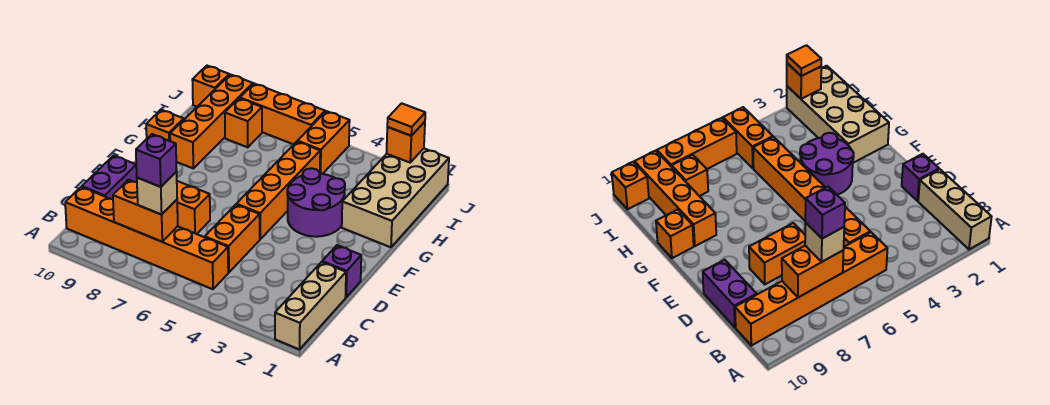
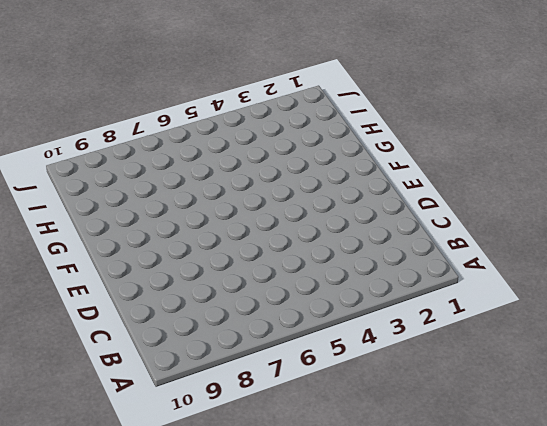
none -> tan brick A1:C1 level 1
none -> orange brick B5:B10 level 1
none -> orange brick C5:D5 level 1

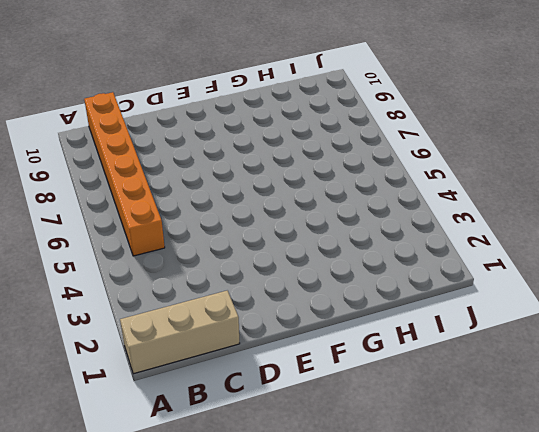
none -> orange brick C5:D5 level 1
none -> purple brick C10:D10 level 1
none -> purple brick D1 level 1

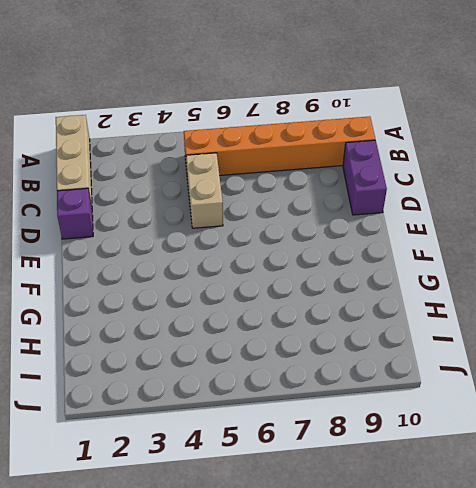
tan brick C5:D5 level 1 -> orange brick C5:D5 level 1
none -> orange brick D7:D8 level 1
none -> orange brick E5:H5 level 1
none -> purple round brick F3:G4 level 1

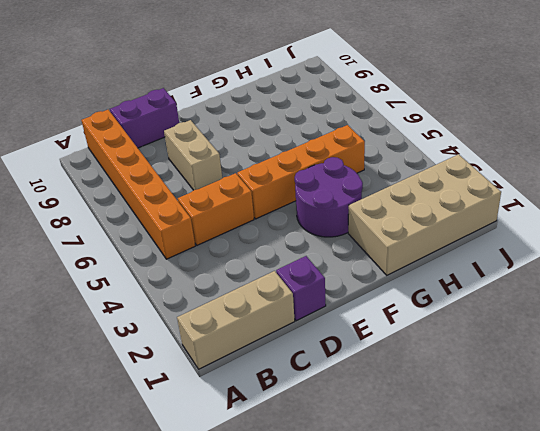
tan brick D7:D8 level 1 -> orange brick D7:D8 level 1
none -> orange brick G9:J9 level 1
none -> orange brick G10 level 1
none -> orange brick I5:J5 level 1

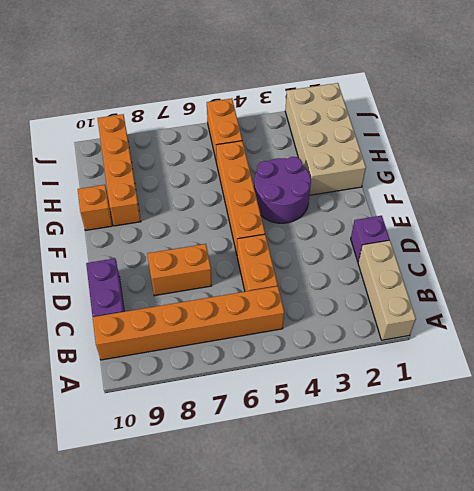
none -> orange brick I8 level 1
none -> orange brick J6:J8 level 1
none -> orange brick J10 level 1

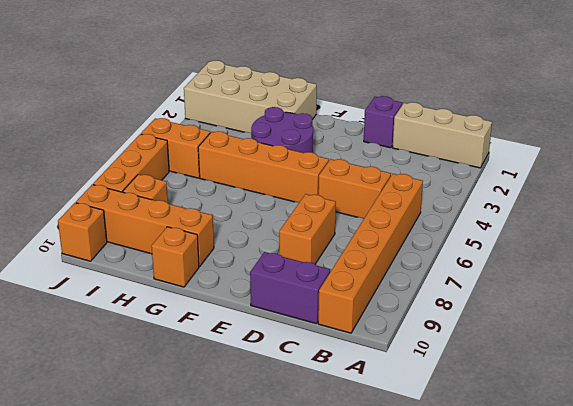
none -> orange brick B7:B8 level 2
none -> orange brick J2 level 2
none -> tan brick B7 level 3

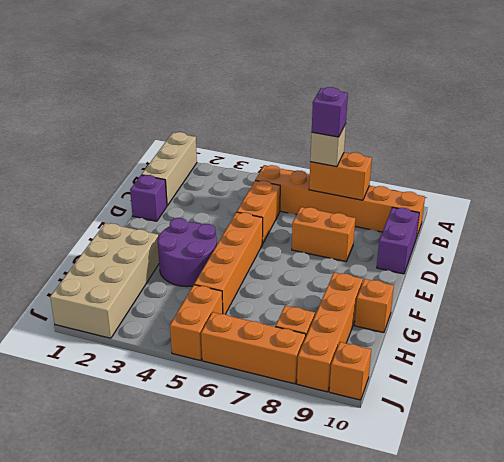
none -> orange brick J2 level 2
none -> orange tile J2 level 3

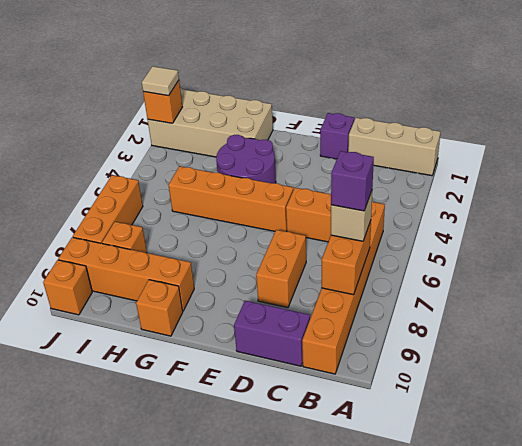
tan tile J2 level 3 -> orange tile J2 level 3
none -> orange brick I5:J5 level 1

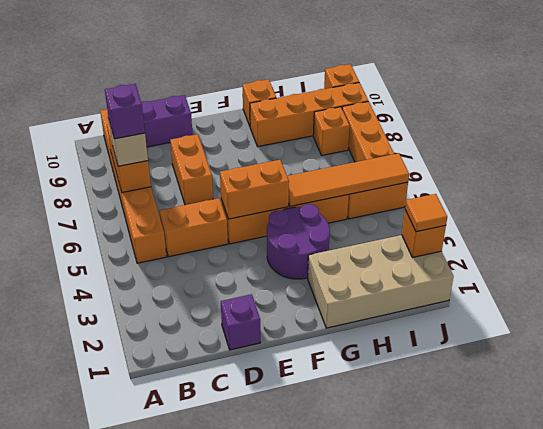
orange brick E5:F5 level 2 -> none
orange tile G5:J5 level 2 -> none
none -> tan brick A1:C1 level 1

